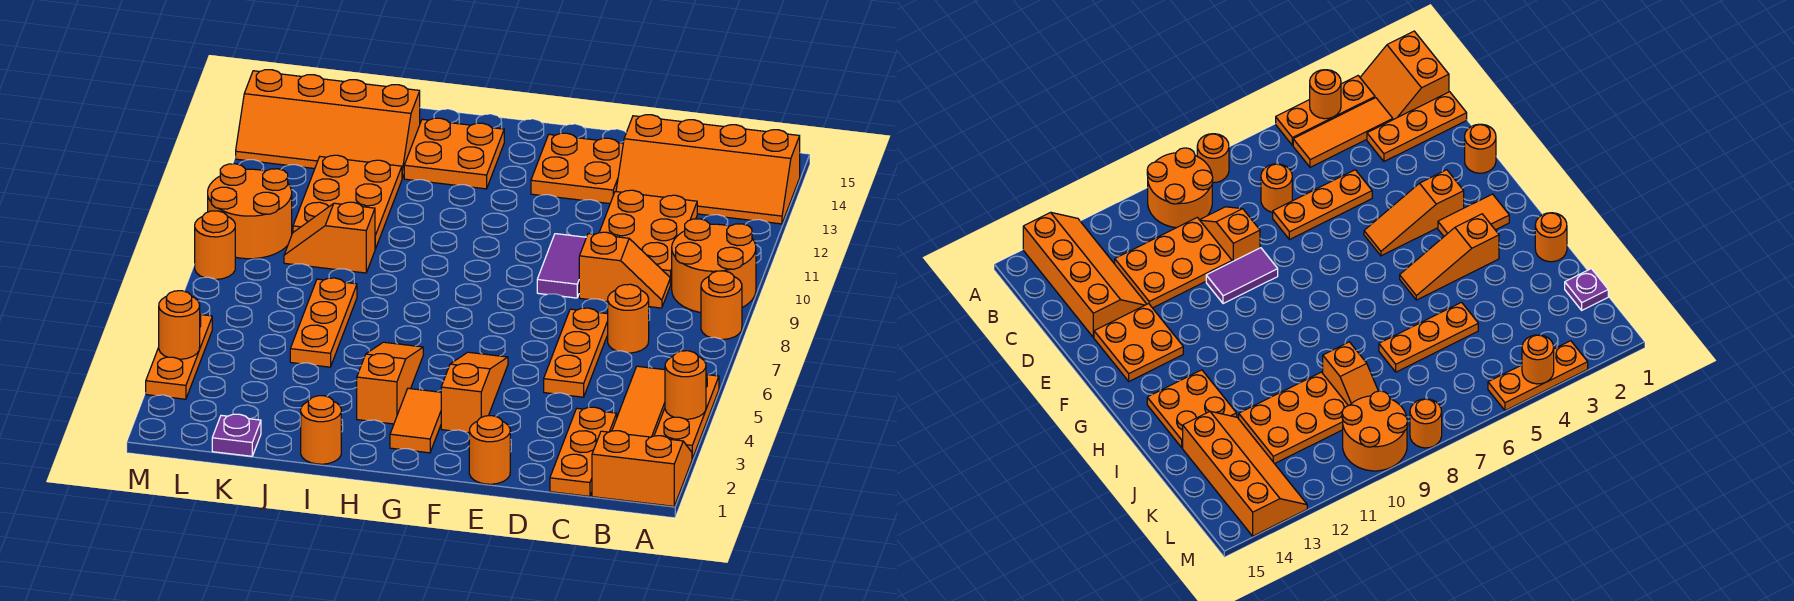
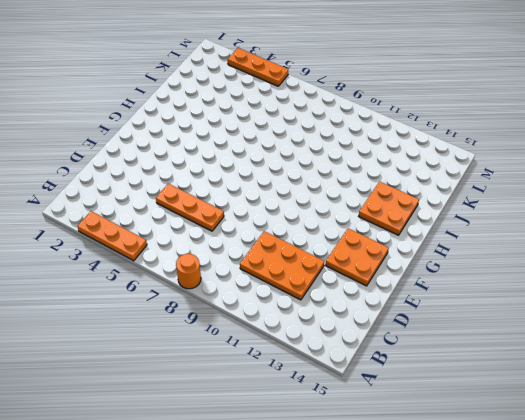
none -> orange slope A1:B2 level 1 top 1
none -> orange round brick A9:B10 level 1
none -> orange slope A13:D14 level 1 top 14

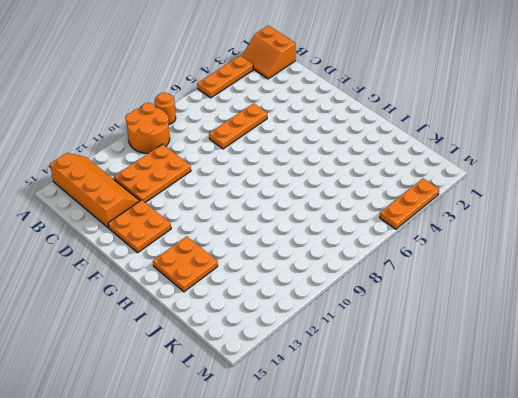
none -> orange tile B3:B5 level 1
none -> orange plate C1:C3 level 1
none -> orange round brick C7 level 1

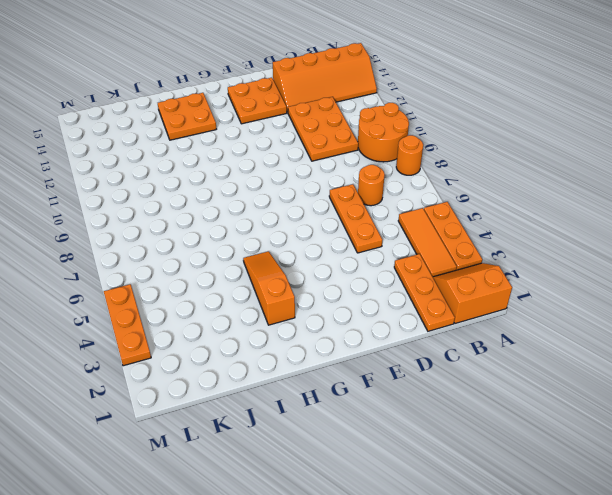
none -> orange slope C9:D9 level 1 top D
none -> orange round brick E1 level 1
none -> purple tile E9:E10 level 1

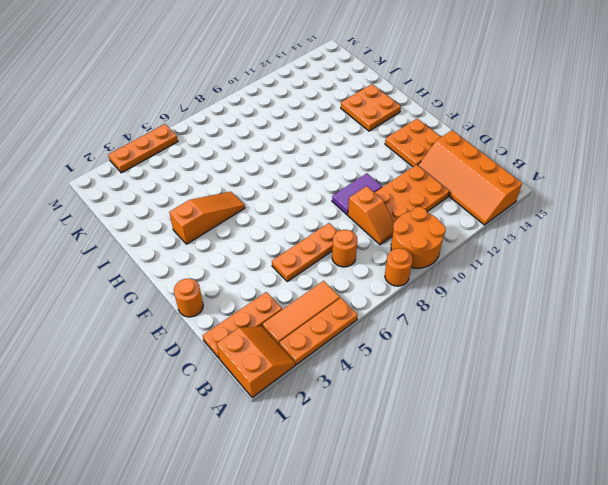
none -> orange slope F3:F5 level 1 top 3
none -> orange tile G2:G3 level 1
none -> orange round brick I1 level 1

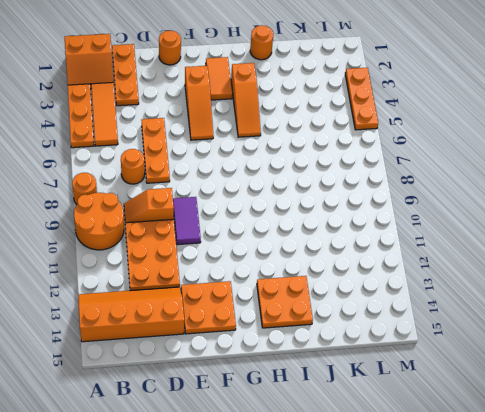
none -> orange plate J5:J7 level 1
none -> orange slope J9:K9 level 1 top J
none -> orange plate J10:K12 level 1

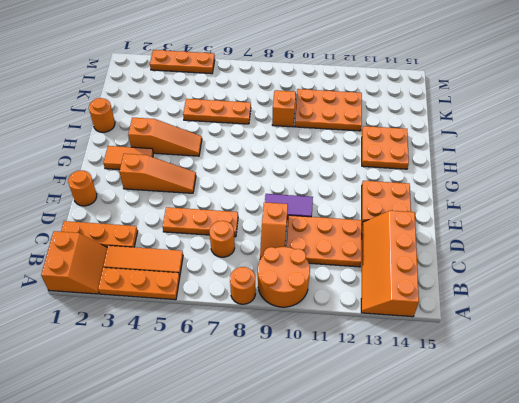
none -> orange slope J13:M14 level 1 top 14
none -> purple plate K1 level 1
none -> orange round brick L9:M10 level 1

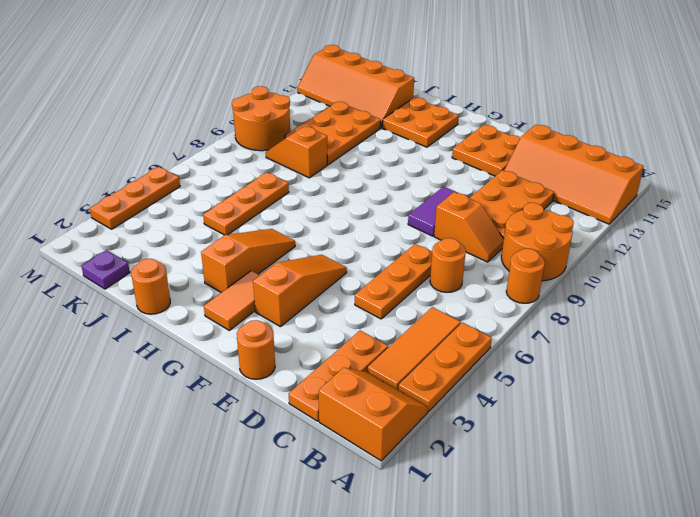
none -> orange round brick M8 level 1
none -> orange round brick A4 level 2
none -> orange round brick M4 level 2

